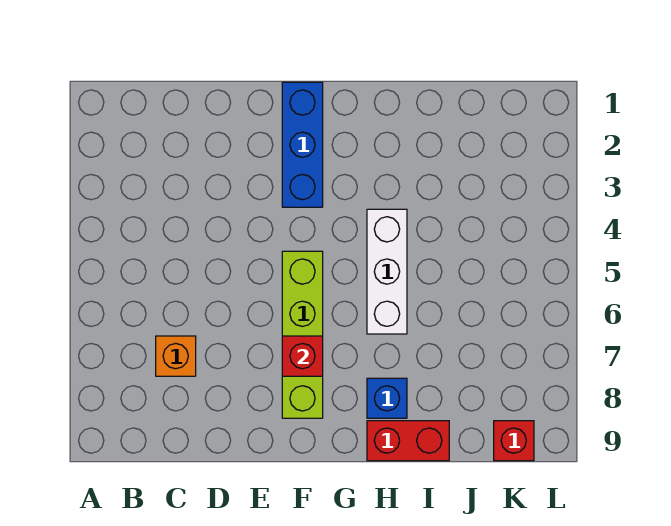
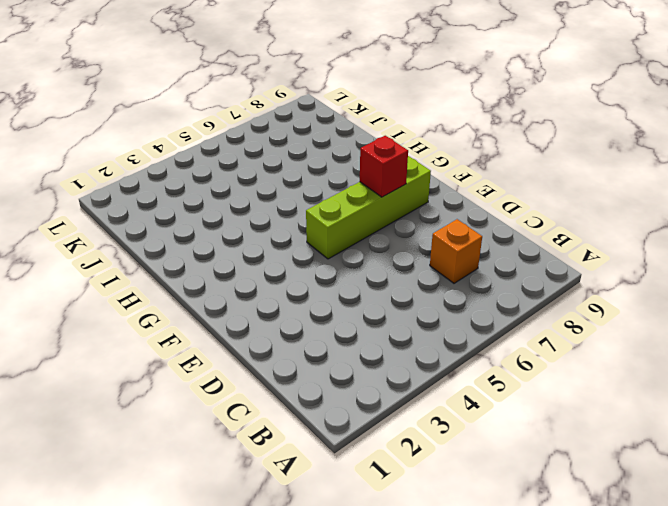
none -> blue brick F1:F3 level 1
none -> white brick H4:H6 level 1

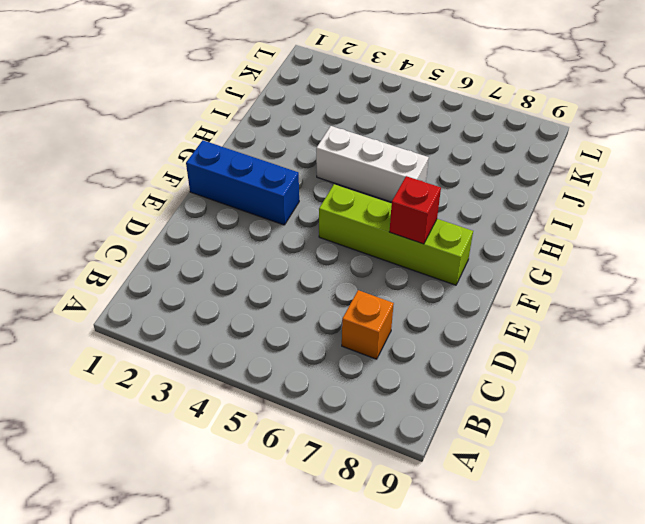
none -> blue brick H8 level 1
none -> red brick H9:I9 level 1

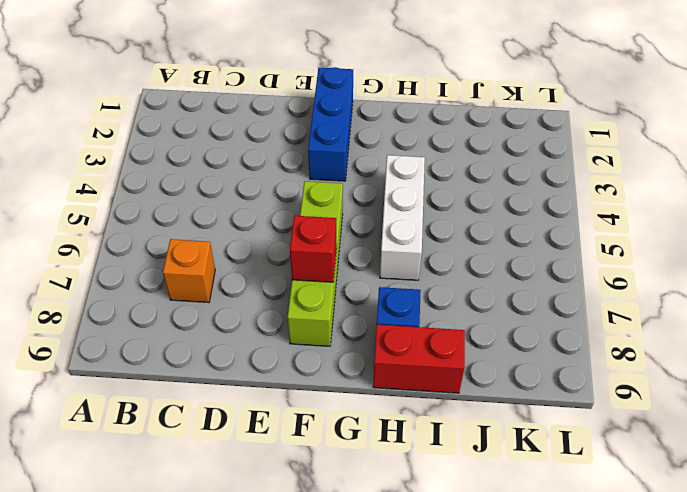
none -> red brick K9 level 1

